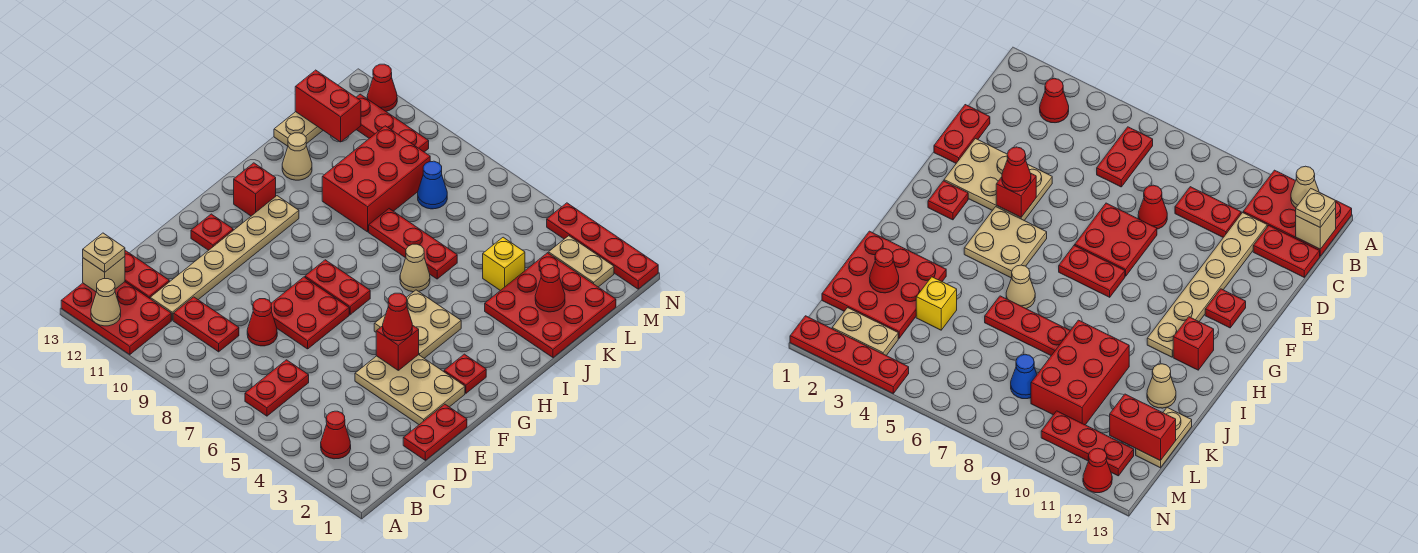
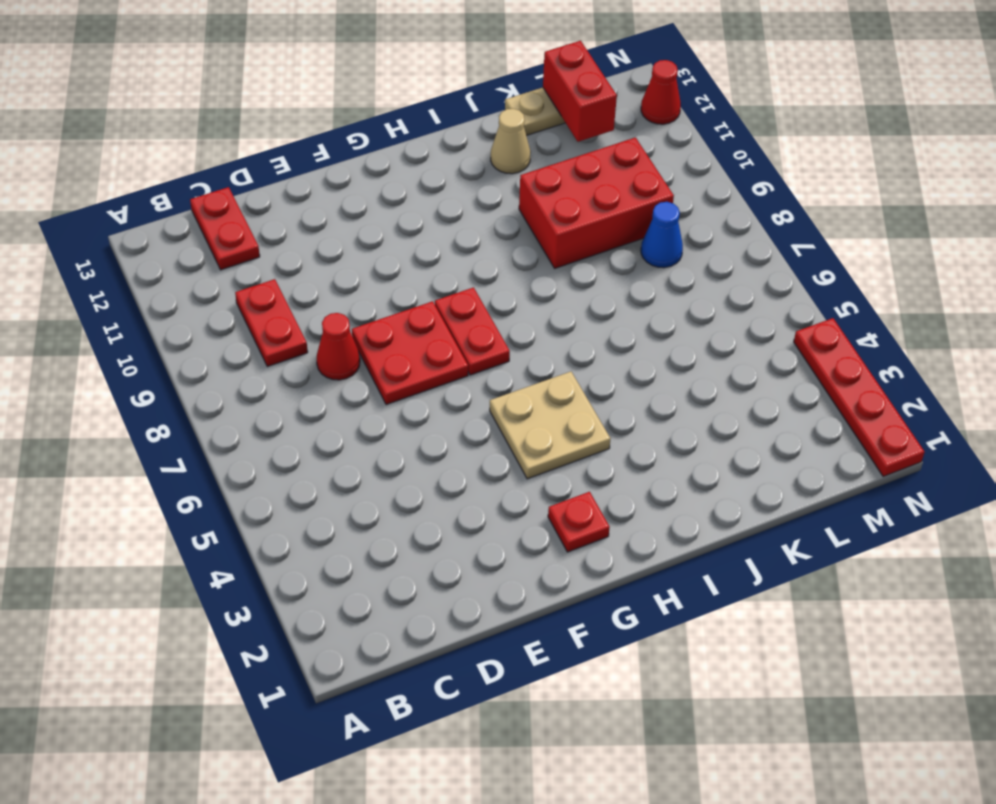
none -> red plate A11:B13 level 1
none -> red cone B3 level 1
none -> red plate B6:C6 level 1
none -> tan plate C11:H11 level 1

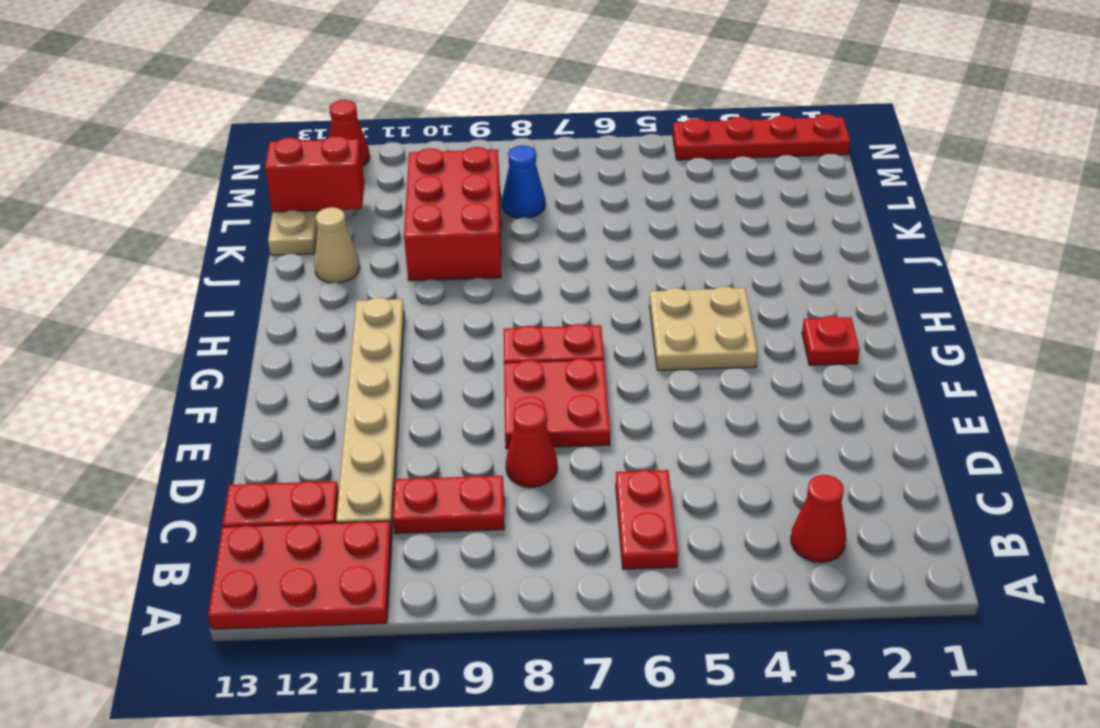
none -> red plate D1:E1 level 1
none -> tan plate E2:F4 level 1
none -> red plate F12 level 1
none -> red brick H12 level 1

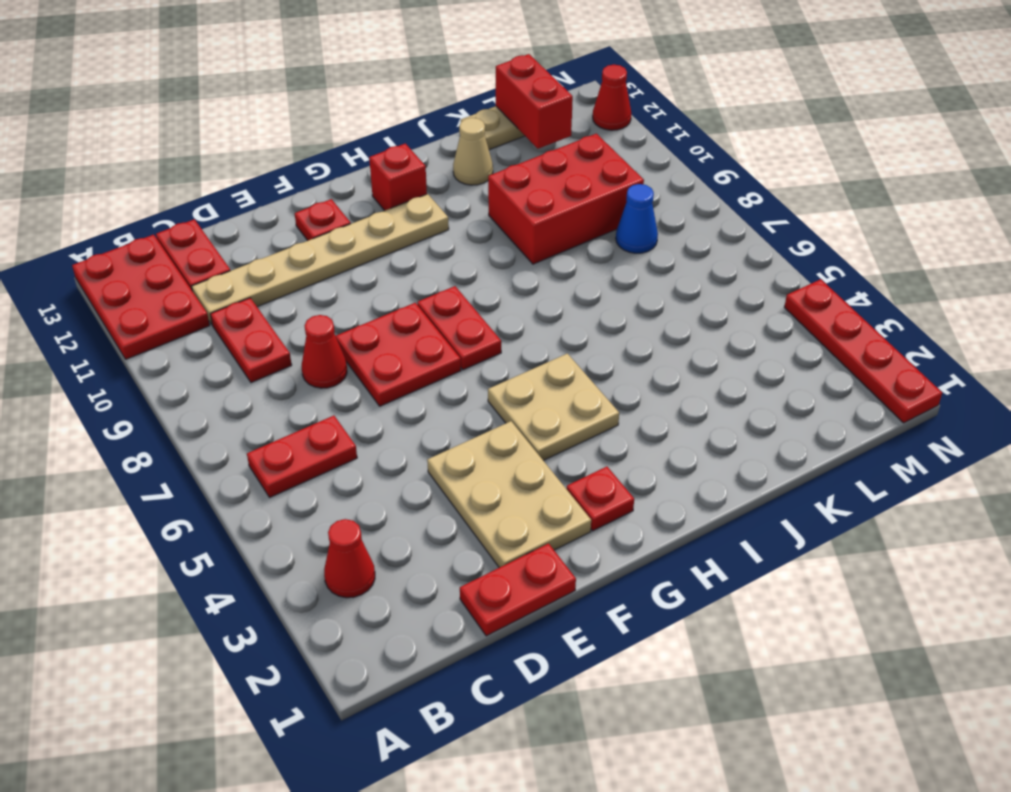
none -> tan cone I6 level 1
none -> red plate J1:L3 level 1
none -> red plate J6:J8 level 1
none -> yellow brick K4 level 1

